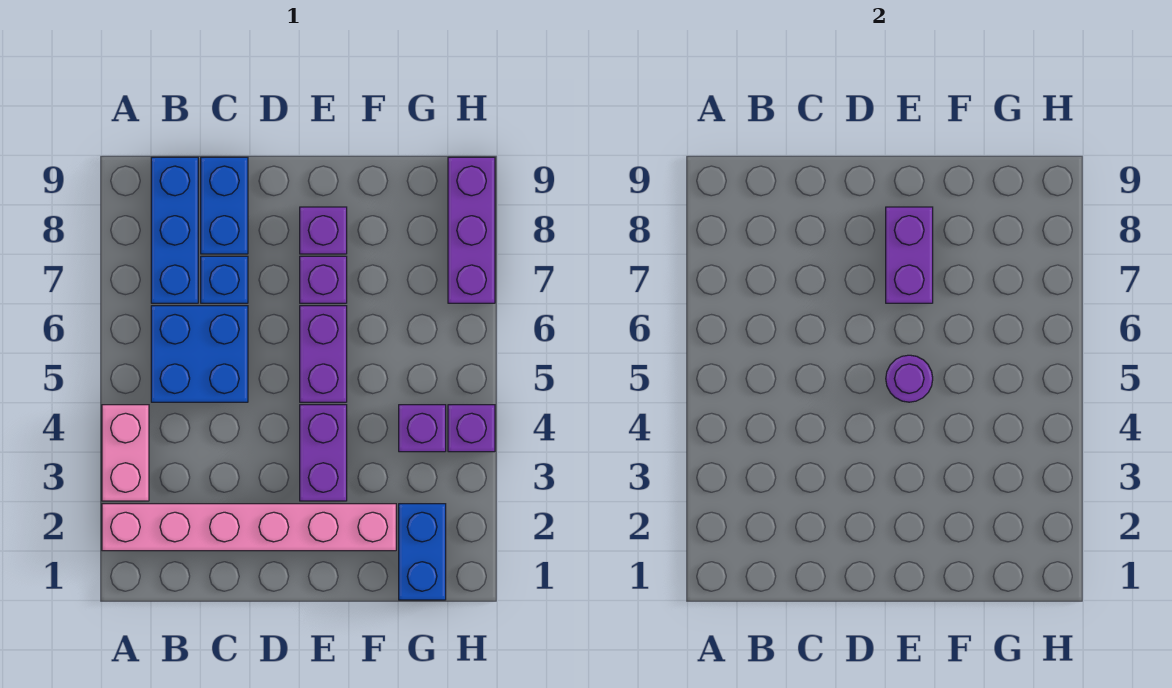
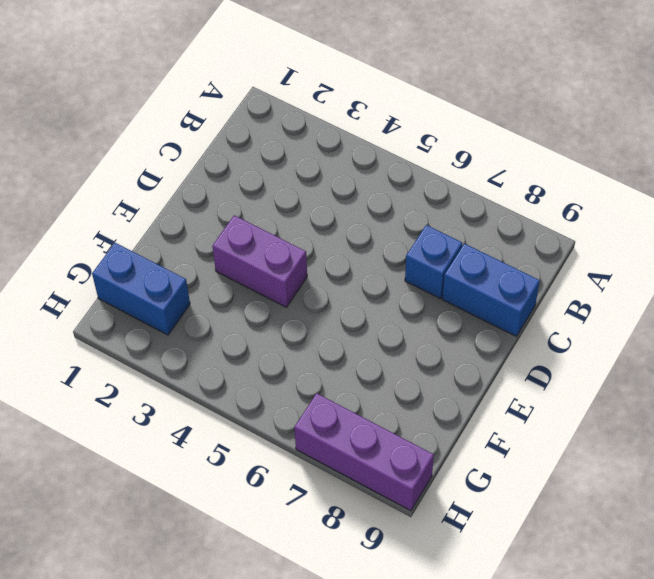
none -> pink brick A2:F2 level 1
none -> pink brick A3:A4 level 1
none -> blue brick B5:C6 level 1

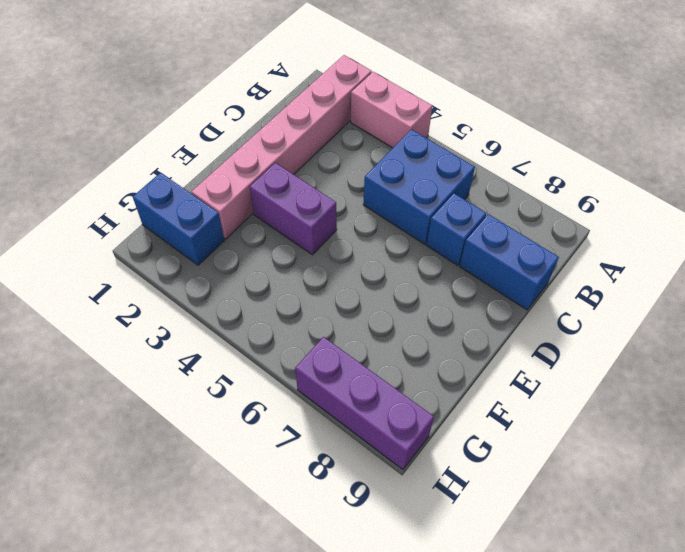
none -> blue brick B7:B9 level 1
none -> purple brick E5:E6 level 1
none -> purple brick E7 level 1

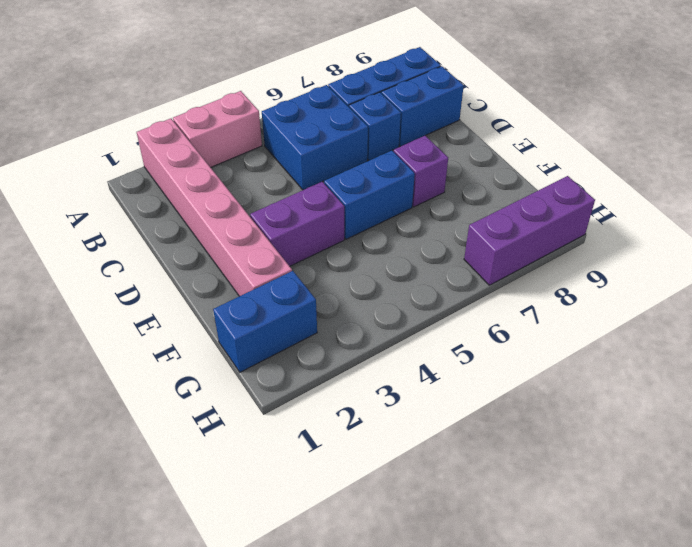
blue brick E5:E6 level 1 -> purple brick E5:E6 level 1
none -> purple brick E8 level 1
none -> purple brick G4 level 1
none -> purple brick H4 level 1

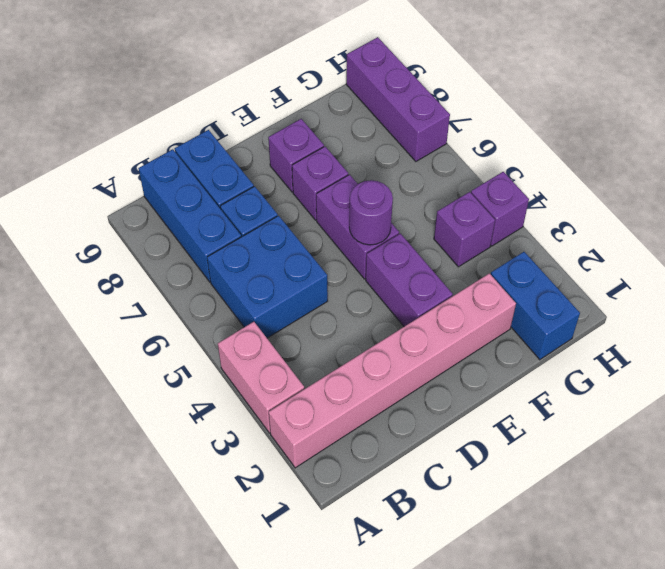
none -> purple brick E7:E8 level 2

